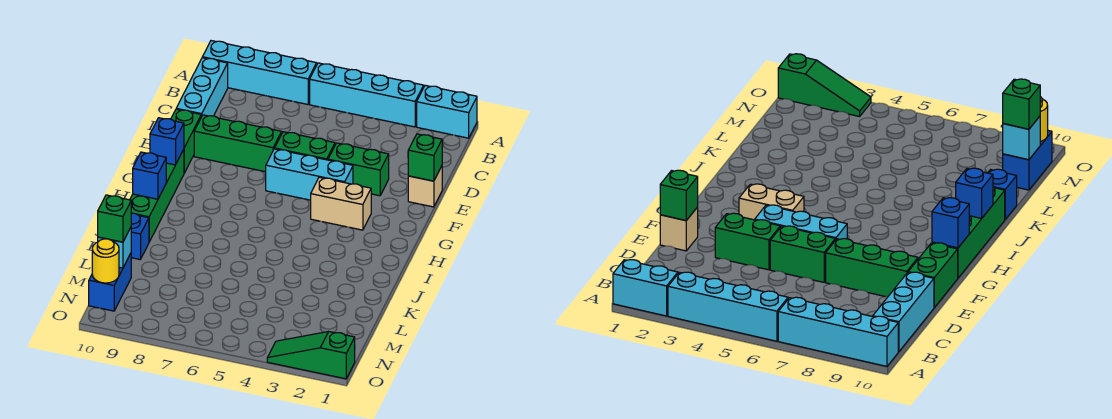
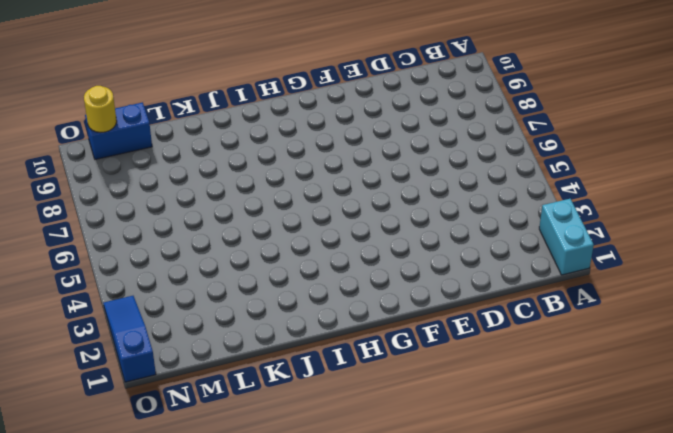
blue slope O1:O3 level 1 top 1 -> green slope O1:O3 level 1 top 1
none -> cyan brick A3:A6 level 1
none -> cyan brick A7:A10 level 1
none -> cyan brick B10:D10 level 1

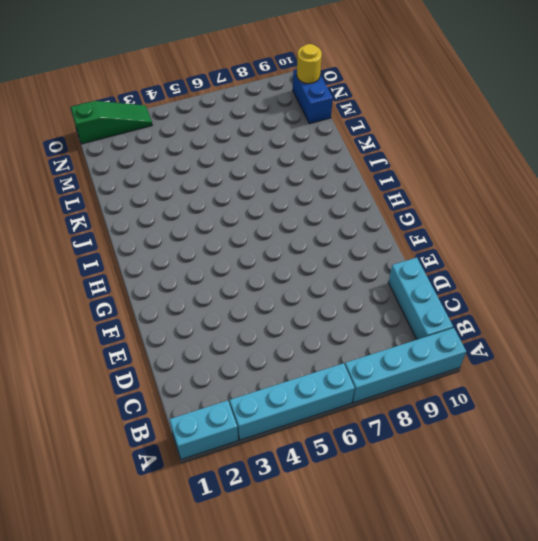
none -> tan brick E1 level 1
none -> green brick E3:E4 level 1
none -> green brick E5:E6 level 1

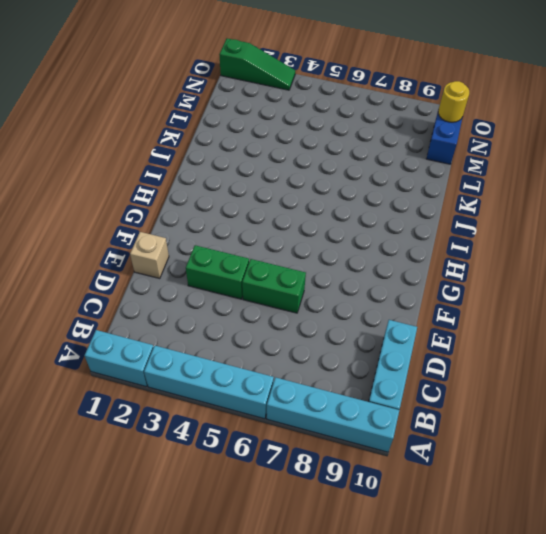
none -> green brick E7:E9 level 1
none -> green brick E10:F10 level 1
none -> cyan brick F4:F6 level 1

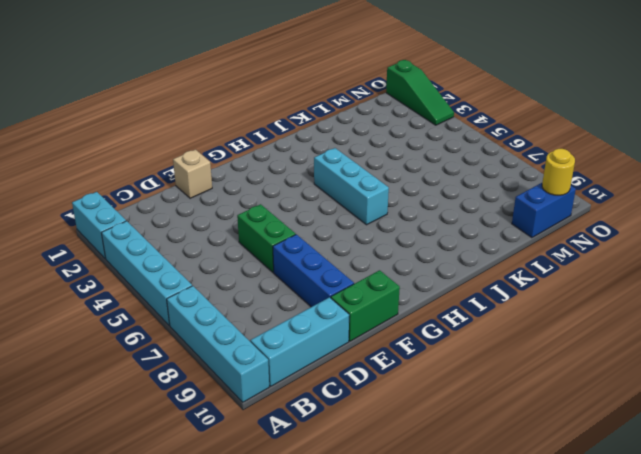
blue brick E7:E9 level 1 -> green brick E7:E9 level 1
cyan brick I4:I6 level 1 -> cyan brick F4:F6 level 1
none -> green brick E3:E4 level 1
none -> tan brick G3:G4 level 1
none -> green brick G10:J10 level 1

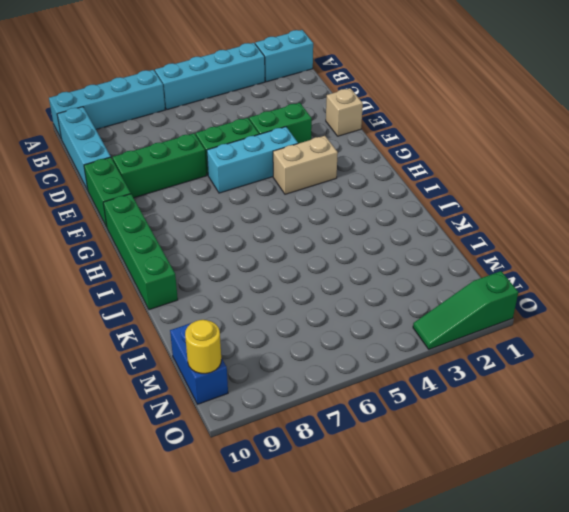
none -> blue brick K10 level 1
none -> green brick E1 level 2
none -> blue brick G10 level 2

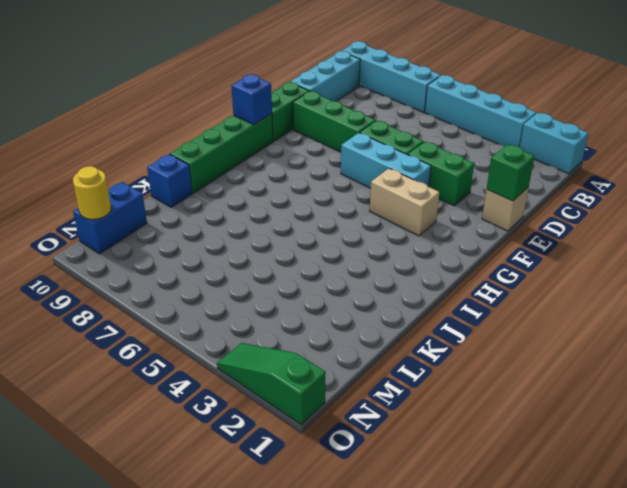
none -> blue brick I10 level 2
none -> cyan brick M10 level 2
none -> green brick M10 level 3

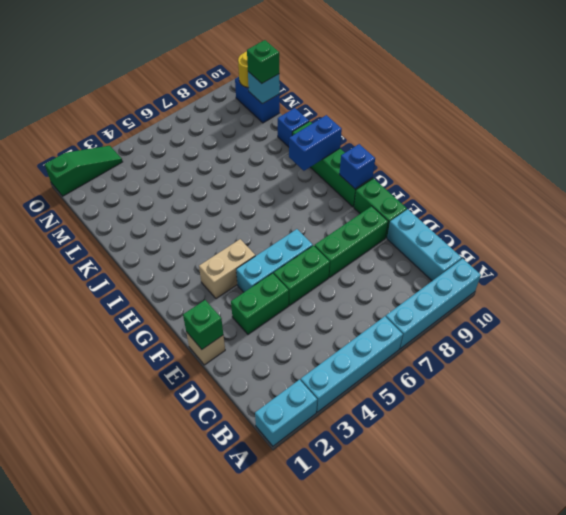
blue brick I9:I10 level 2 -> blue brick I10 level 2

